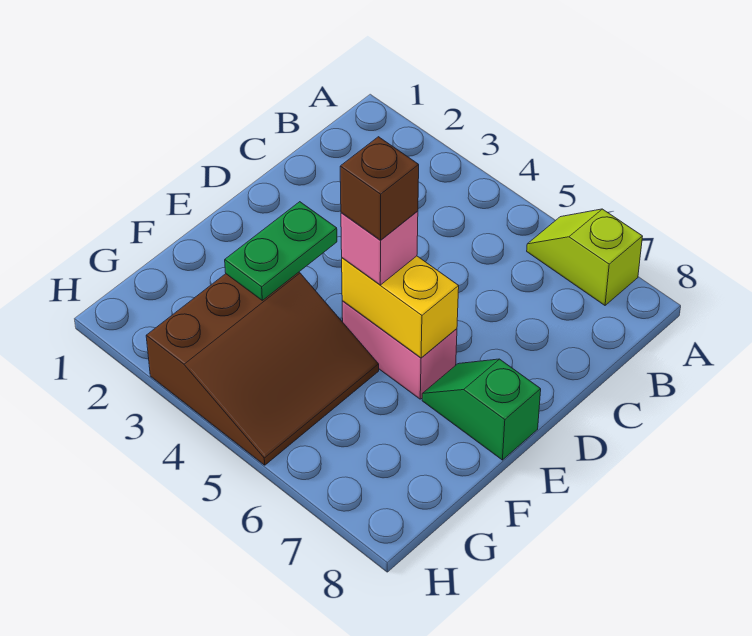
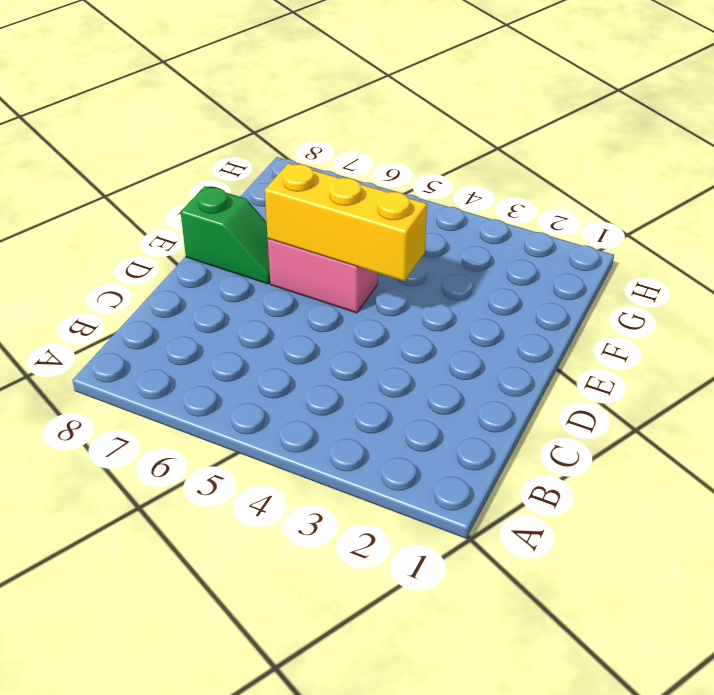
yellow brick E4:E6 level 2 -> yellow brick E5:E6 level 2
none -> lime slope A6:A7 level 1 top 7
none -> brown slope F3:H5 level 1 top 3

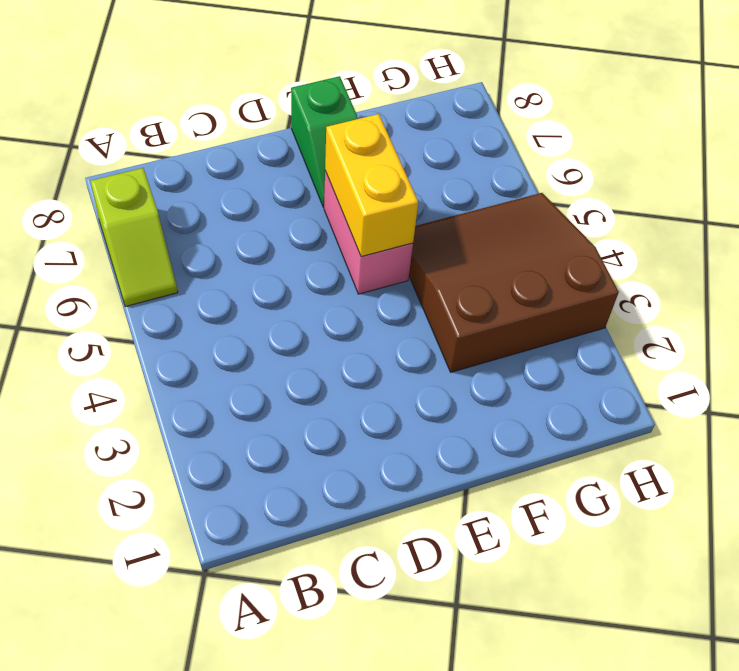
none -> green plate E3:F3 level 2
none -> pink brick E5 level 3

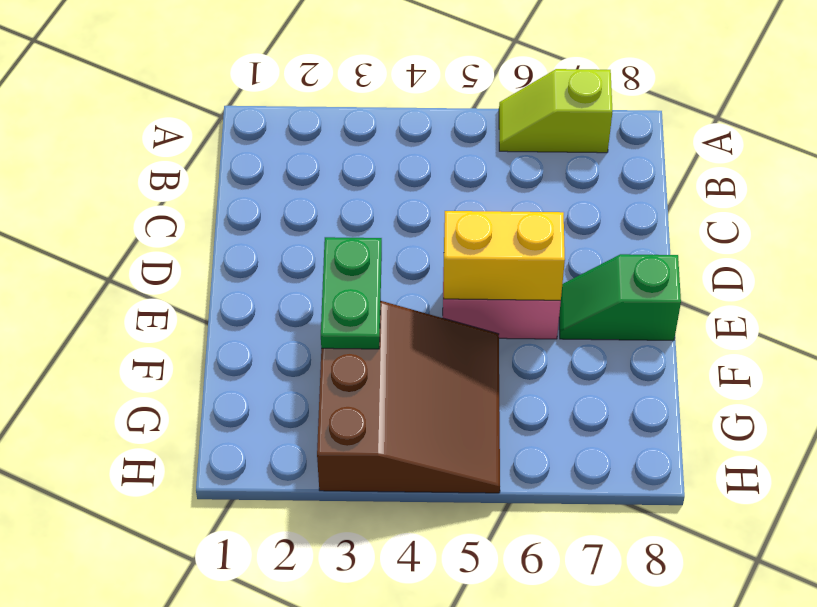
none -> pink brick E5 level 3
none -> brown brick E5 level 4

